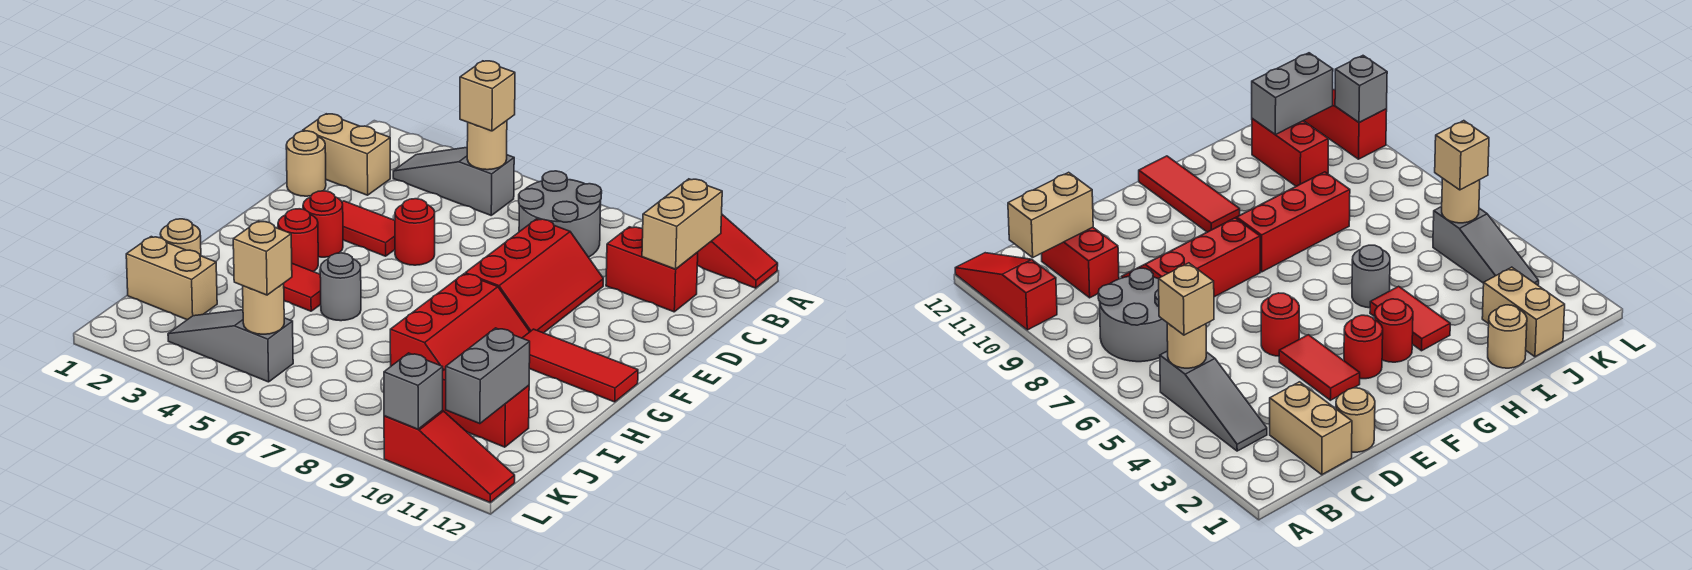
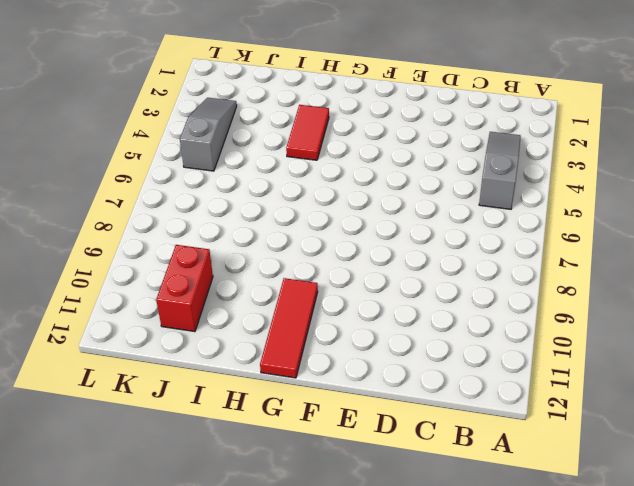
none -> red slope A10:A12 level 1 top 10
none -> grey round brick B7:C8 level 1
none -> tan brick C1:C2 level 1

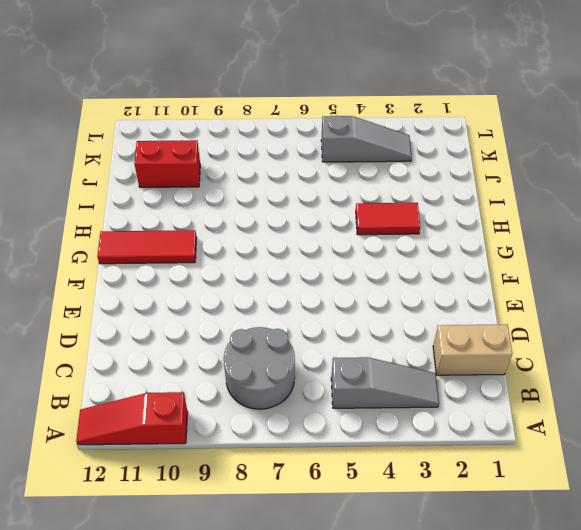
none -> red brick C10:C11 level 1
none -> tan round brick D1 level 1
none -> red slope D8:F9 level 1 top 8

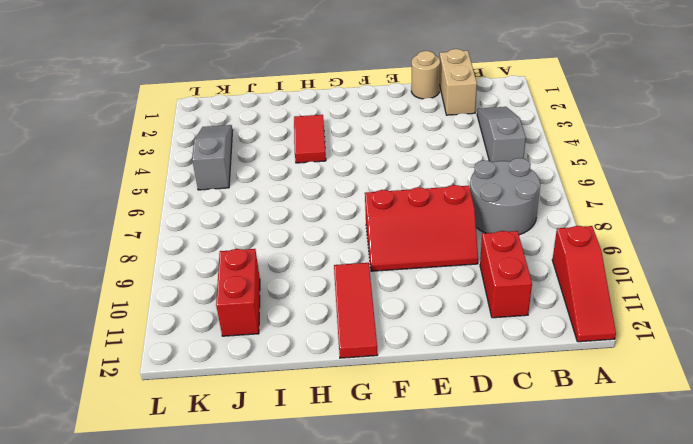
none -> red tile E3:E4 level 1
none -> red round brick E5 level 1
none -> red round brick F3 level 1

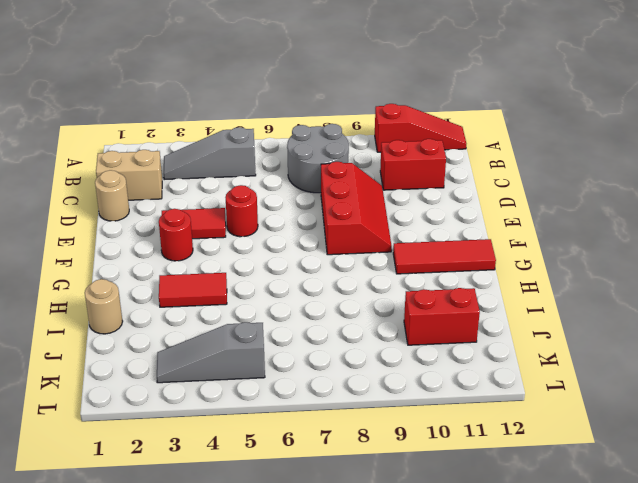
none -> red round brick G3 level 1
none -> red slope G8:I9 level 1 top 8
none -> grey round brick H5 level 1

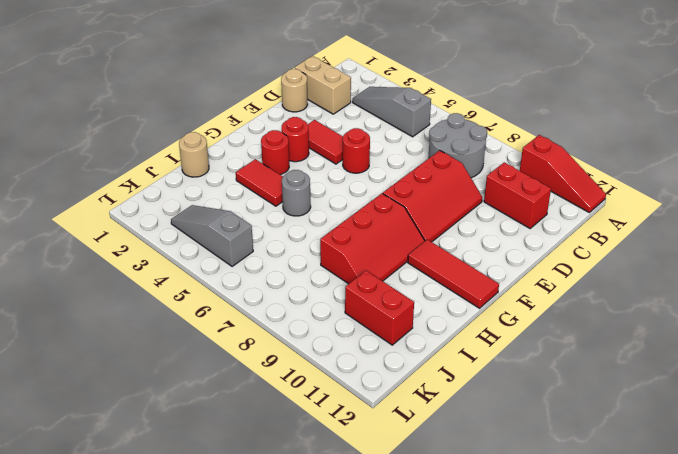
none -> tan brick J1:J2 level 1
none -> red slope L10:L12 level 1 top 10
none -> tan round brick B5 level 2

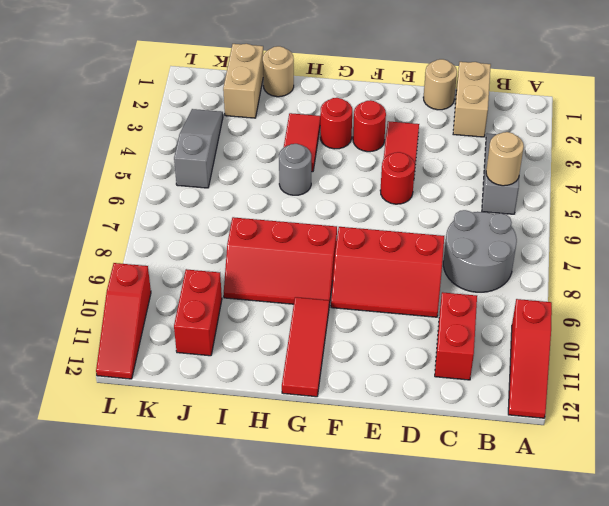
none -> tan brick B11:C11 level 2
none -> grey brick J11:K11 level 2
none -> tan round brick K5 level 2

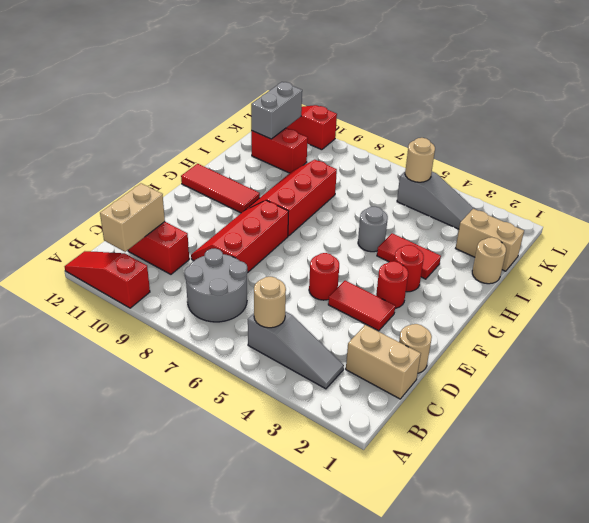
none -> grey brick L10 level 2
none -> tan brick B5 level 3
none -> tan brick K5 level 3

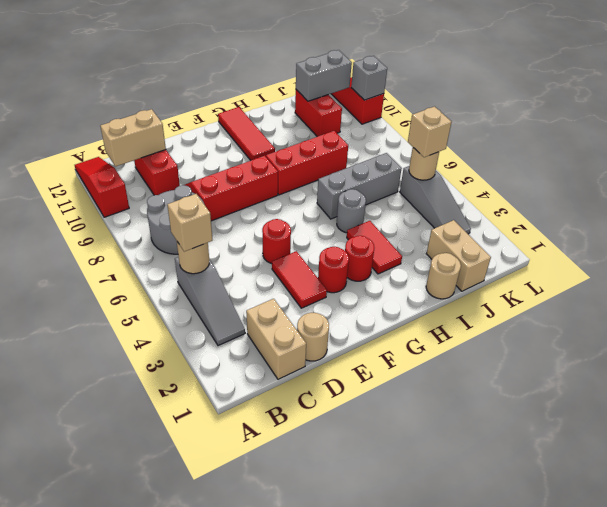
grey brick H6:J6 level 1 -> none

